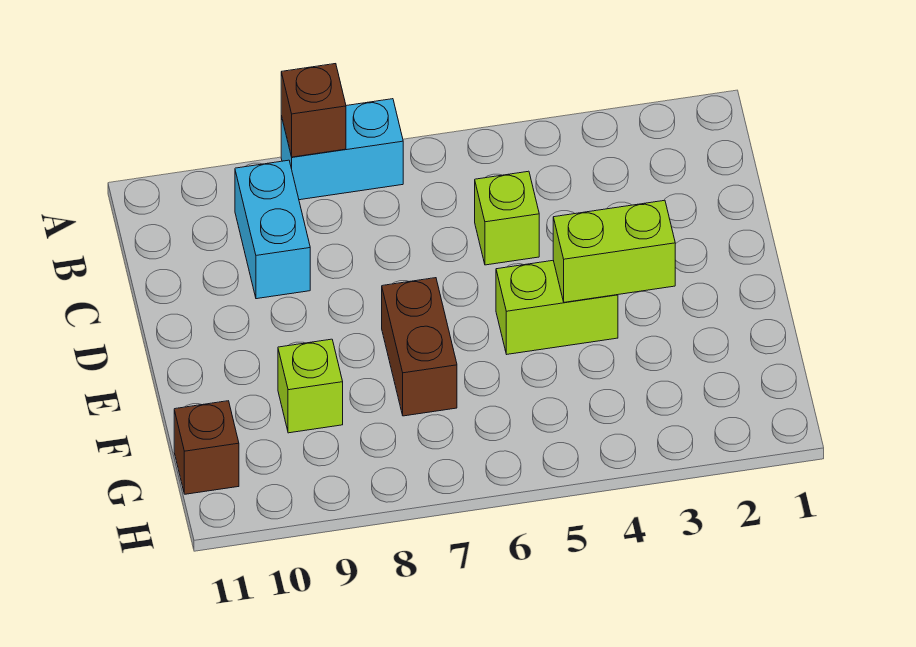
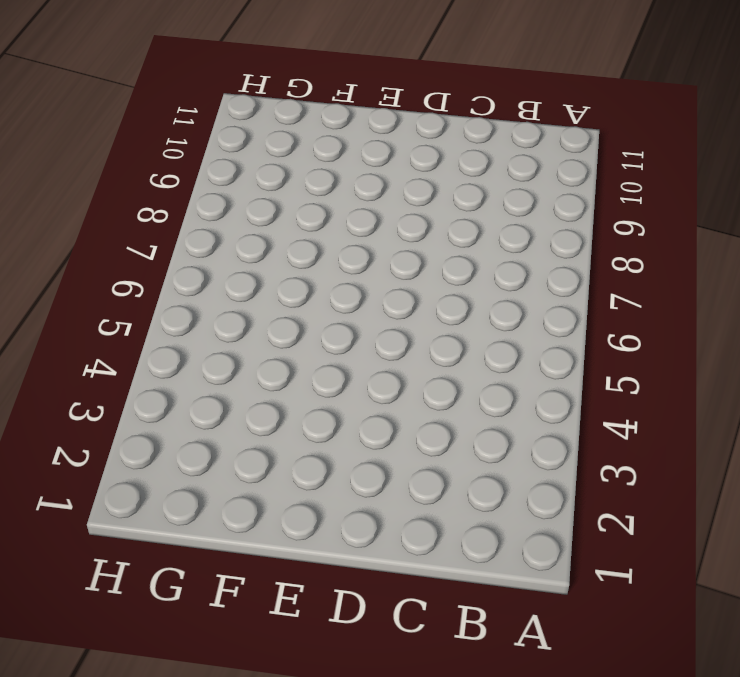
none -> cyan brick A7:A8 level 1
none -> cyan brick B9:C9 level 1

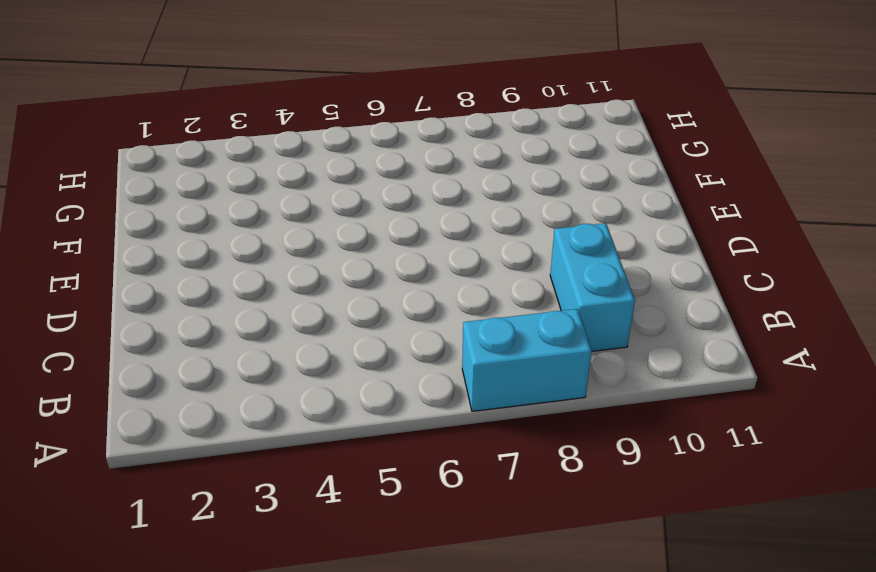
none -> lime brick C5 level 1
none -> lime brick E4:E5 level 1

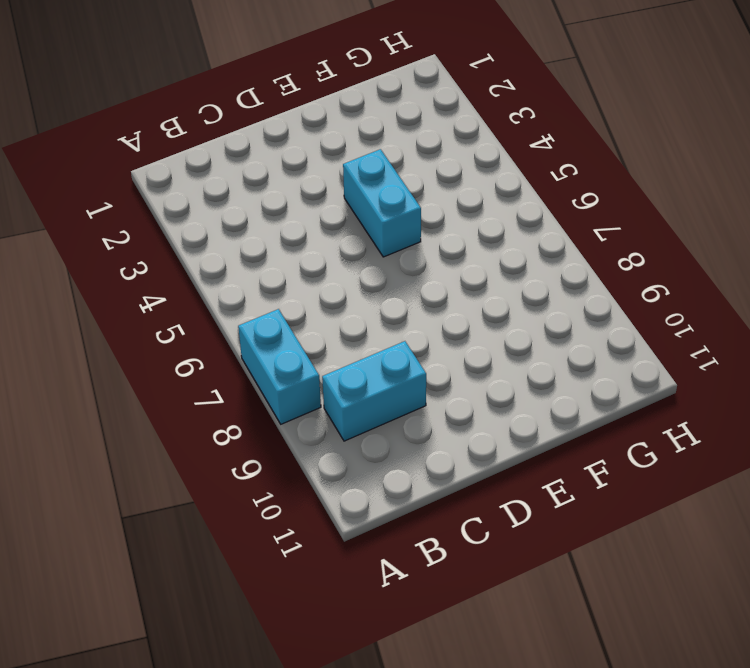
cyan brick E4:E5 level 1 -> lime brick E4:E5 level 1
none -> lime brick C5 level 1
none -> brown brick E7:F7 level 1

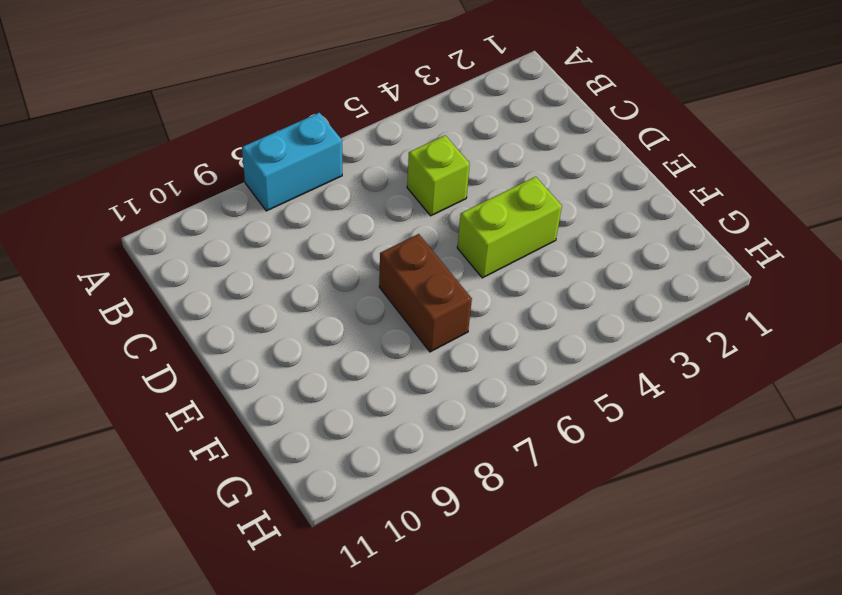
none -> cyan brick B9:C9 level 1
none -> lime brick F9 level 1

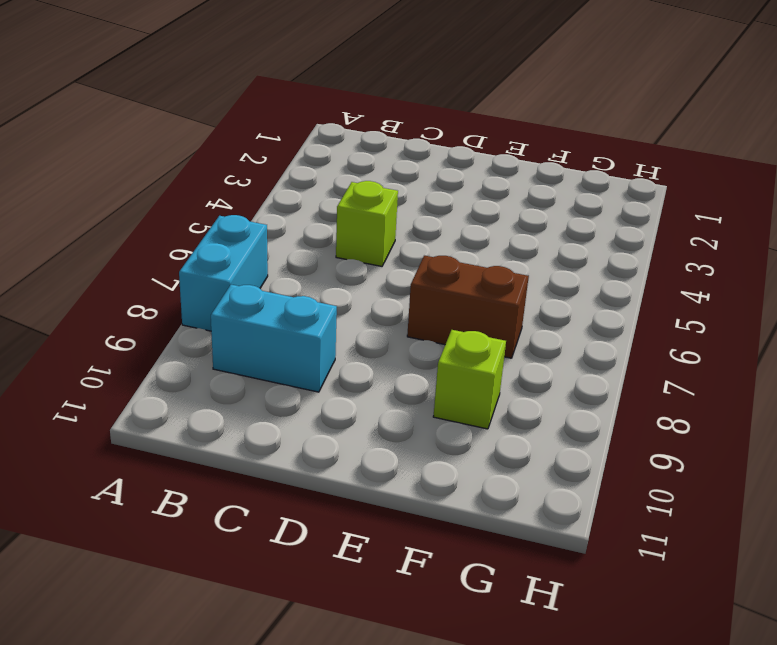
none -> lime brick E4:E5 level 1
none -> brown brick G11 level 1

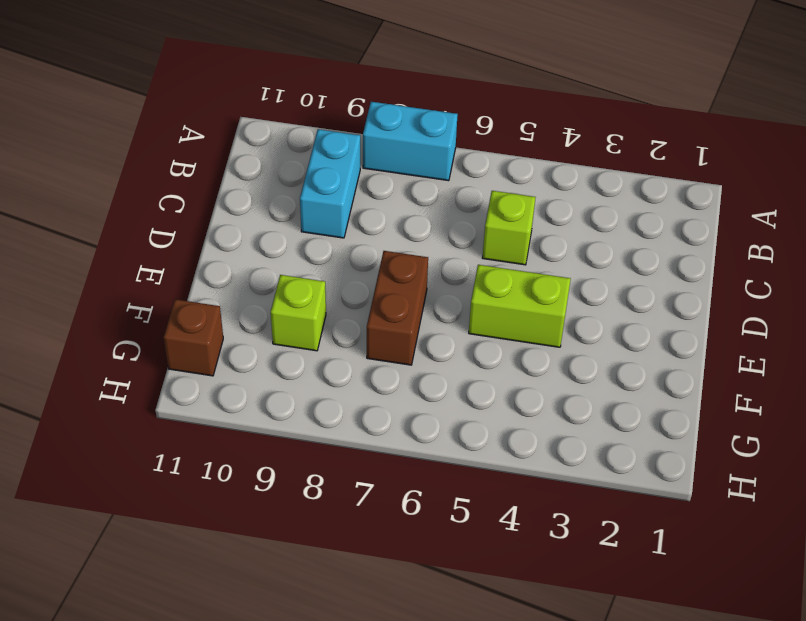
none -> brown brick A8 level 2
none -> lime brick E3:E4 level 2

